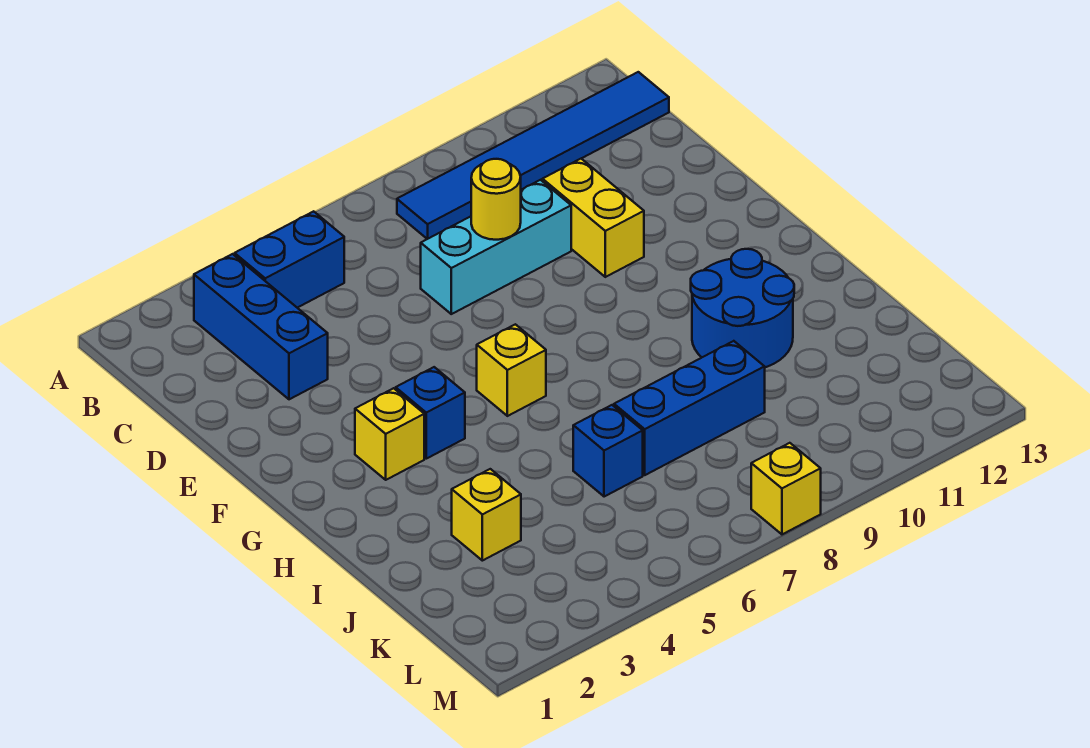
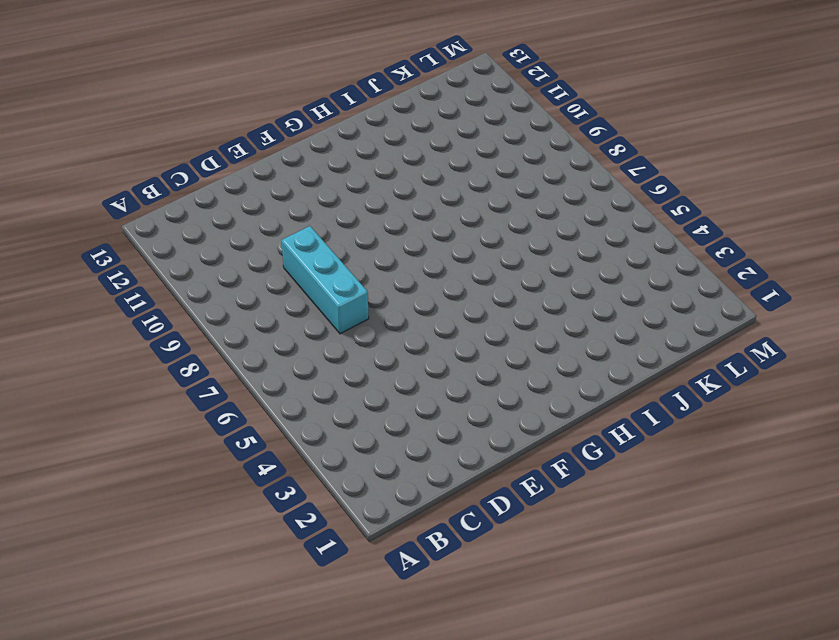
none -> blue brick B3:D3 level 1
none -> blue brick B4:B5 level 1
none -> blue tile B8:B13 level 1

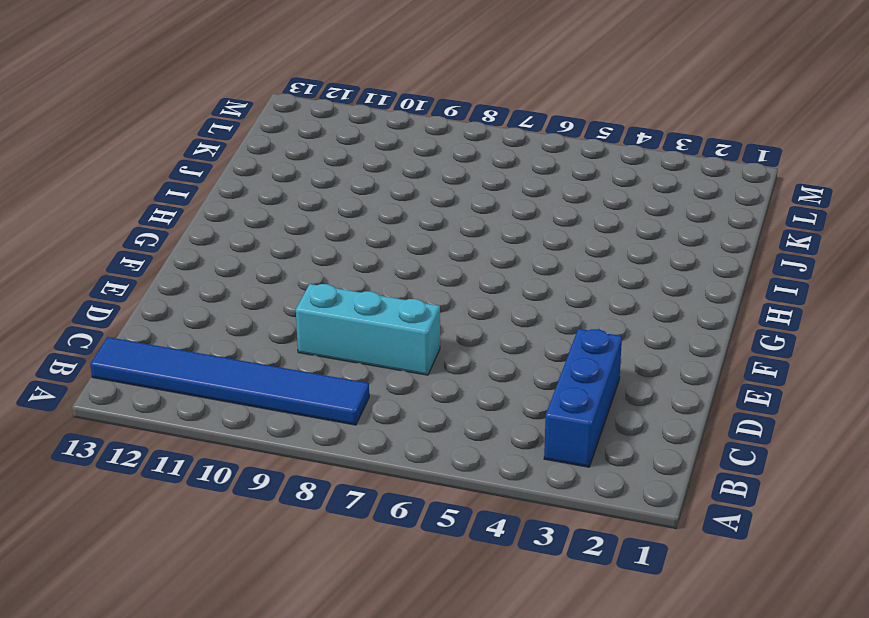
none -> blue brick B4:B5 level 1
none -> yellow brick D10:E10 level 1
none -> yellow brick G3 level 1

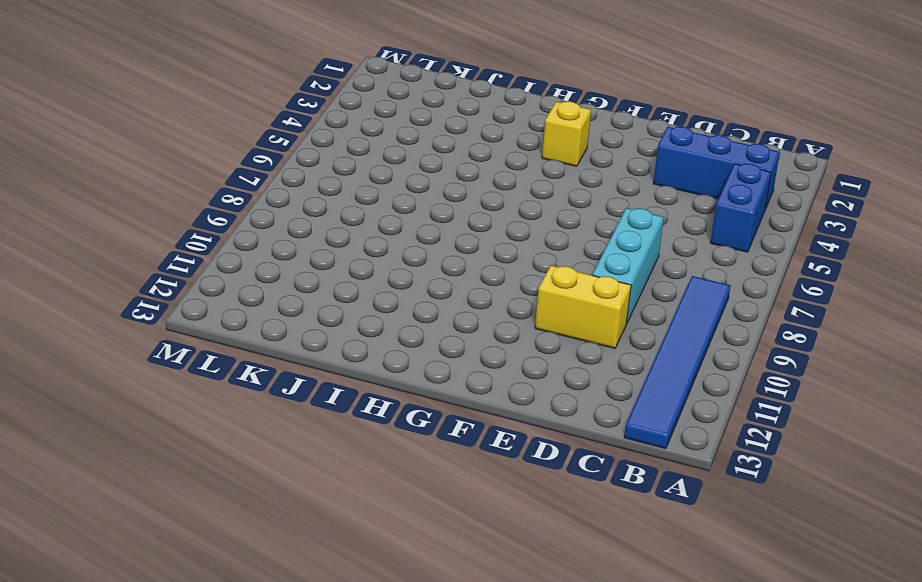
none -> blue brick G4 level 1
none -> yellow brick G6 level 1
none -> blue round brick H10:I11 level 1

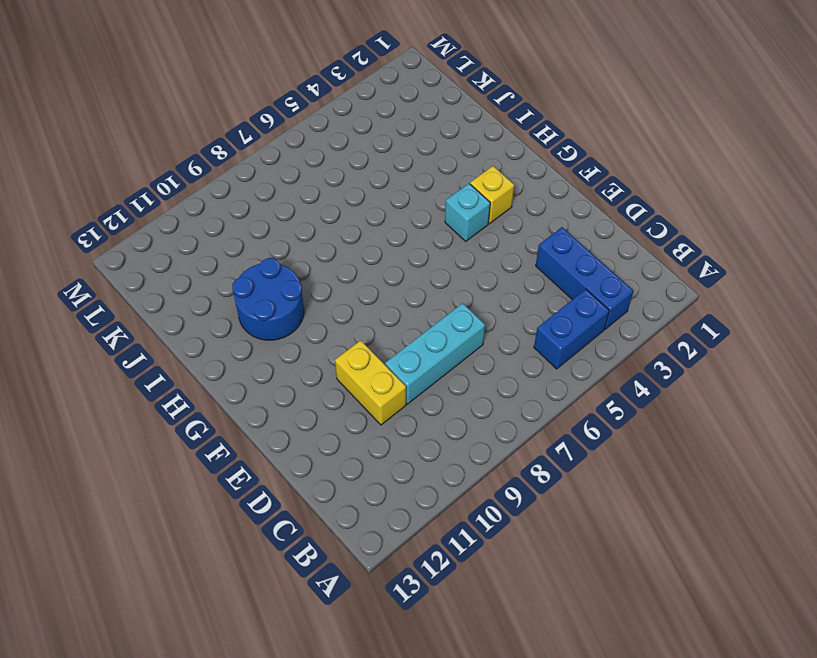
cyan brick G4 level 1 -> blue brick G4 level 1
none -> blue tile B8:B13 level 1
none -> yellow brick G6 level 1
none -> yellow brick J3 level 1

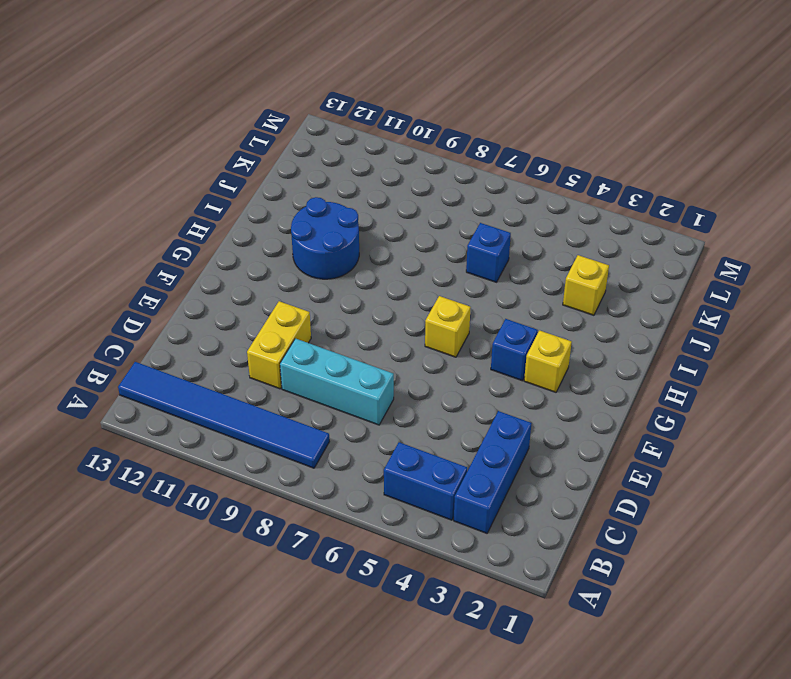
none -> blue brick J7:J9 level 1
none -> yellow brick M8 level 1
none -> yellow round brick D8 level 2

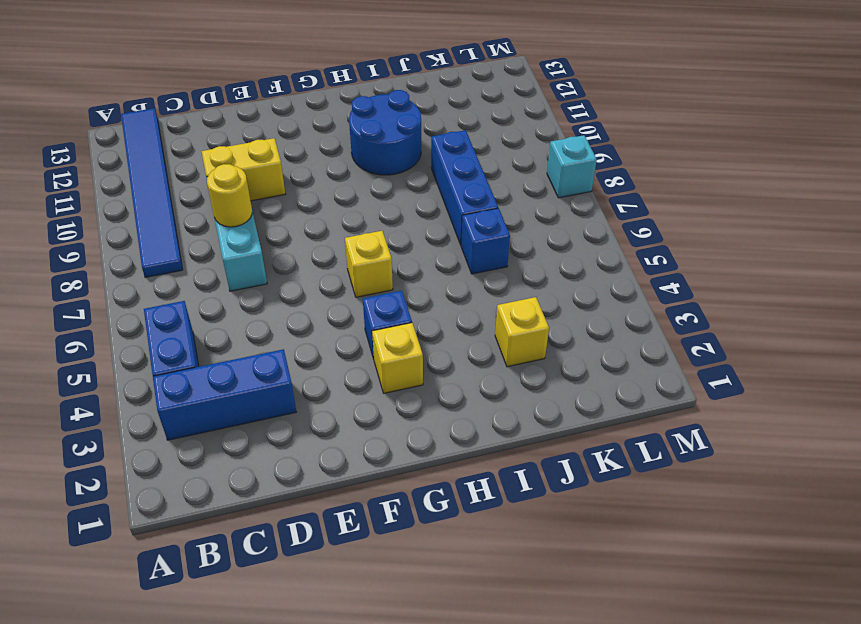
cyan brick M8 level 1 -> yellow brick M8 level 1

